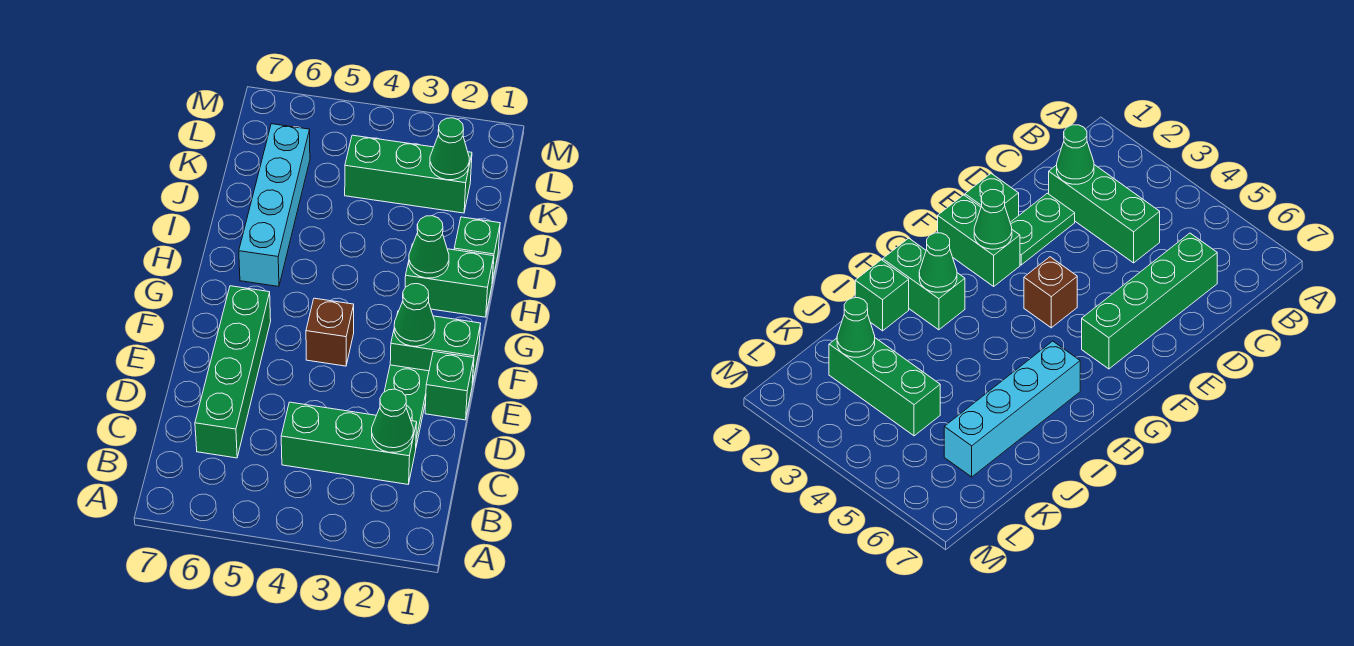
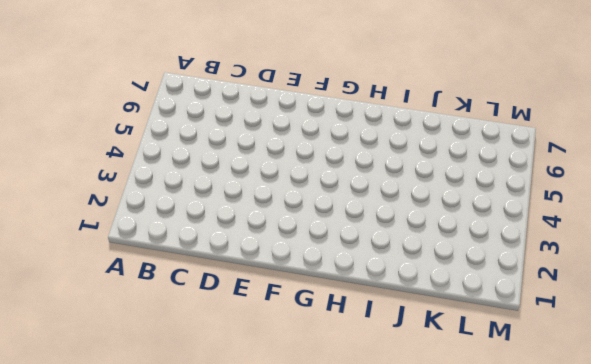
none -> green brick C2:C4 level 1
none -> green brick C6:F6 level 1
none -> green plate D2:E2 level 1

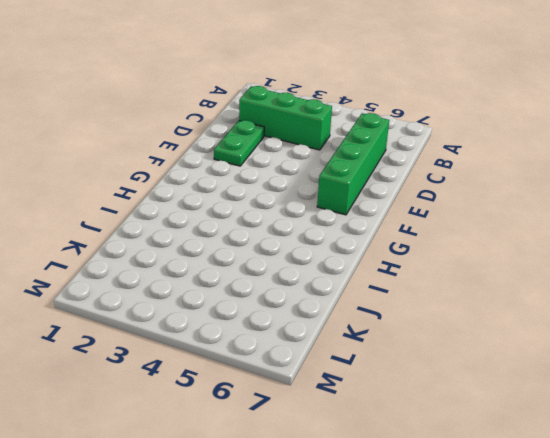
none -> green brick E1 level 1
none -> green brick F1:F2 level 1
none -> brown brick F4 level 1

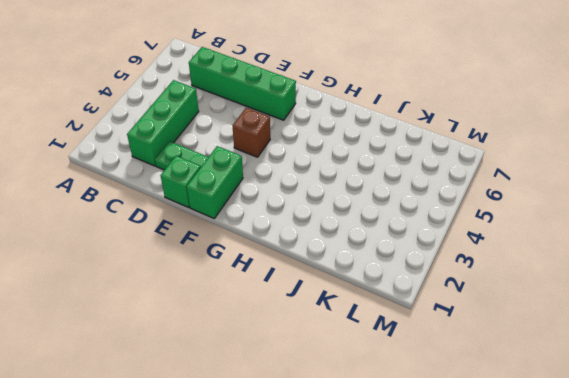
none -> green brick H1:H2 level 1
none -> cyan brick H6:K6 level 1
none -> green brick I1 level 1

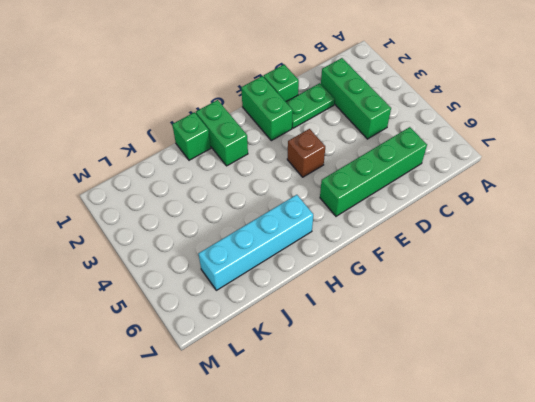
none -> green brick K2:K4 level 1
none -> green cone C2 level 2
none -> green cone F2 level 2

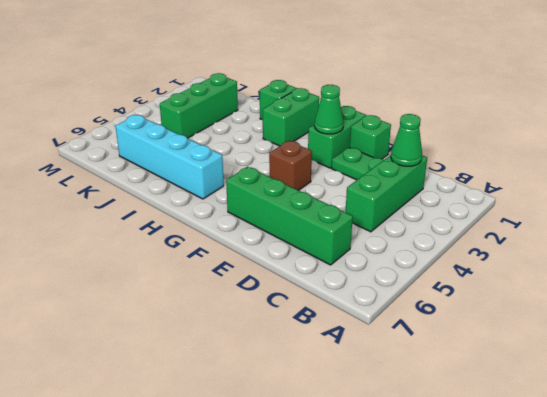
none -> green cone H2 level 2
none -> green cone K2 level 2

